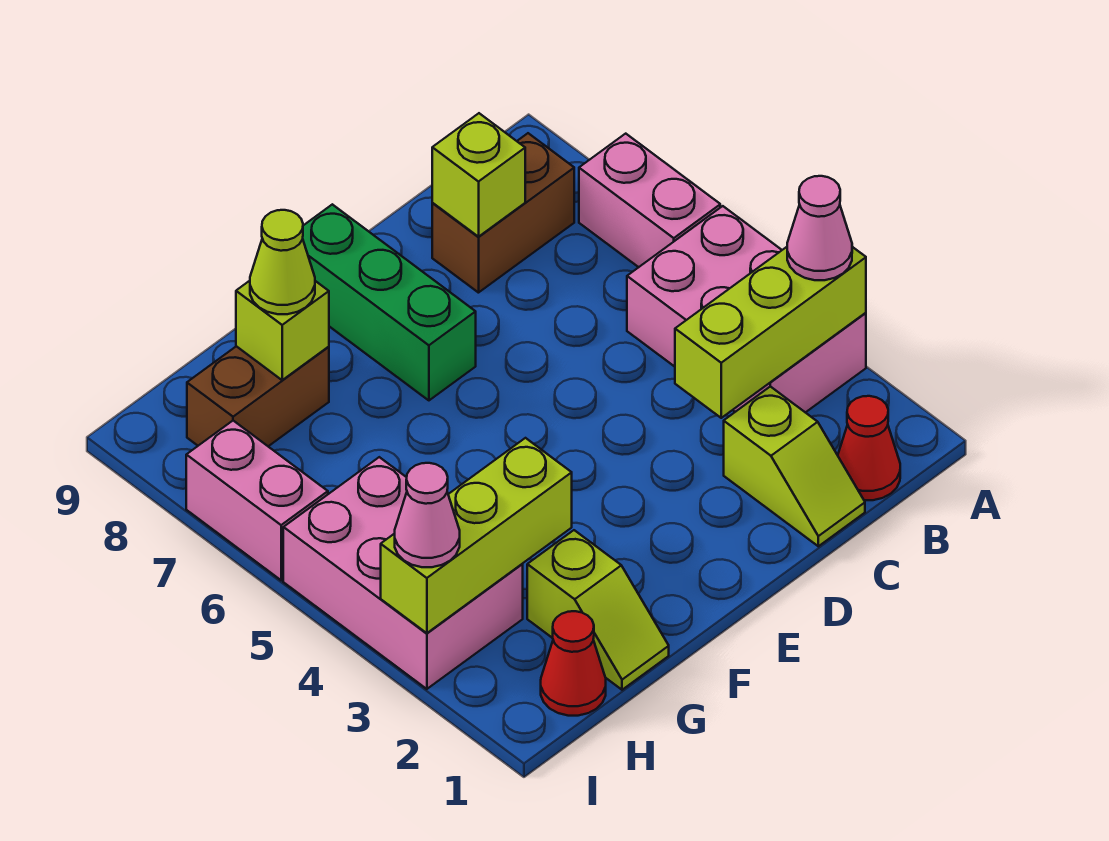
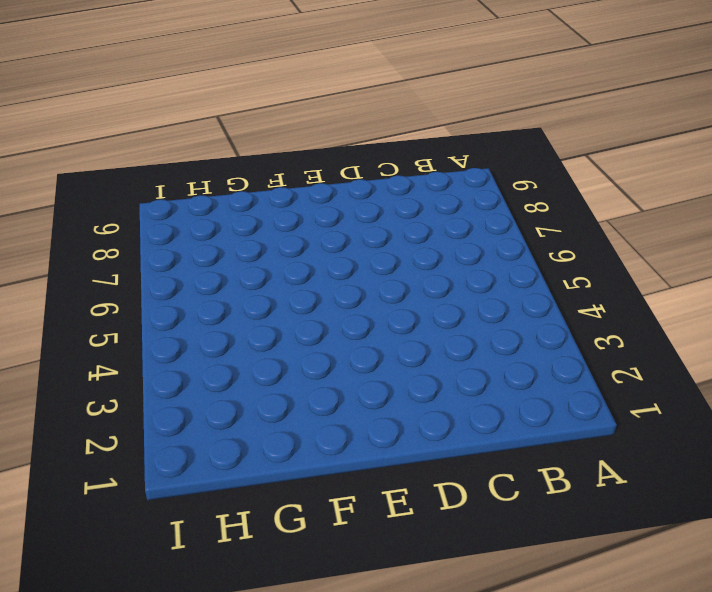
none -> pink brick A3:B5 level 1
none -> pink brick A6:A7 level 1
none -> red cone B1 level 1

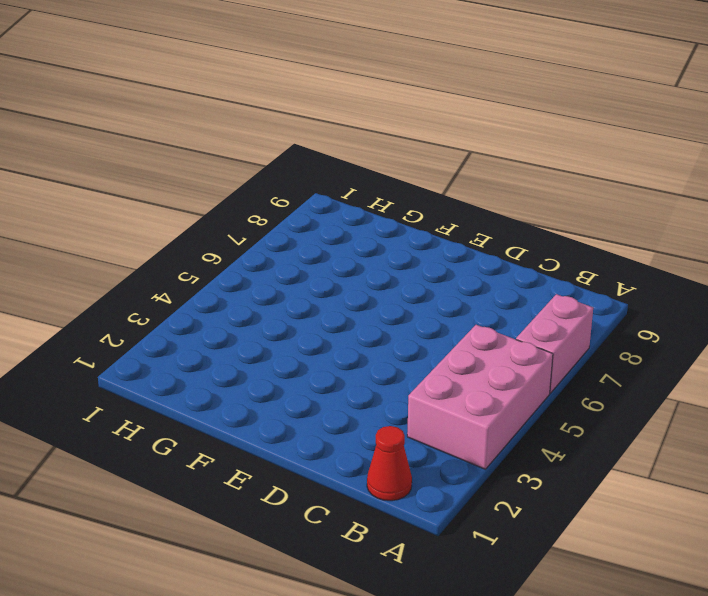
none -> brown brick B8:C8 level 1
none -> lime slope C1:C2 level 1 top 2
none -> green brick E7:E9 level 1

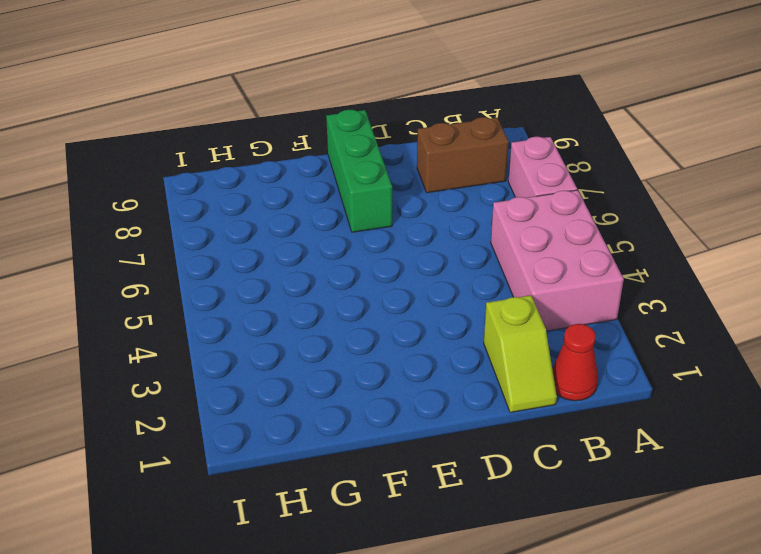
none -> lime slope G1:G2 level 1 top 2
none -> brown brick G8:H8 level 1
none -> red cone H1 level 1

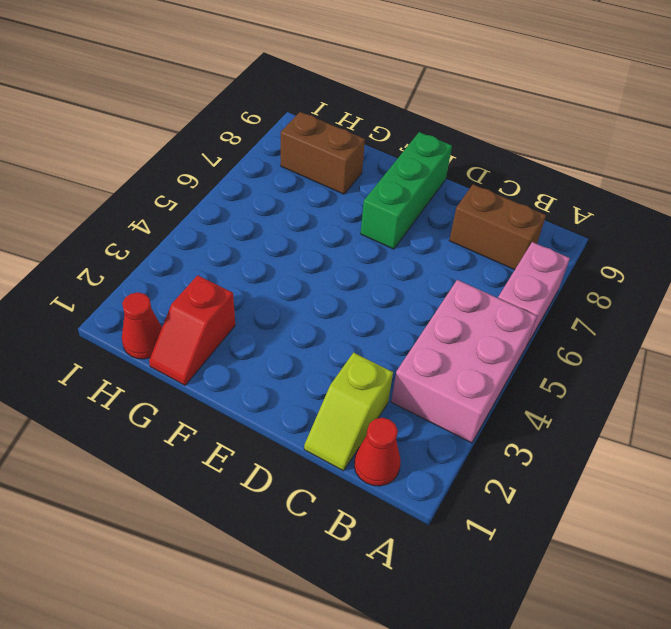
red slope G1:G2 level 1 top 2 -> lime slope G1:G2 level 1 top 2
none -> pink brick H3:I5 level 1
none -> pink brick I6:I7 level 1
none -> lime brick A3:C3 level 2

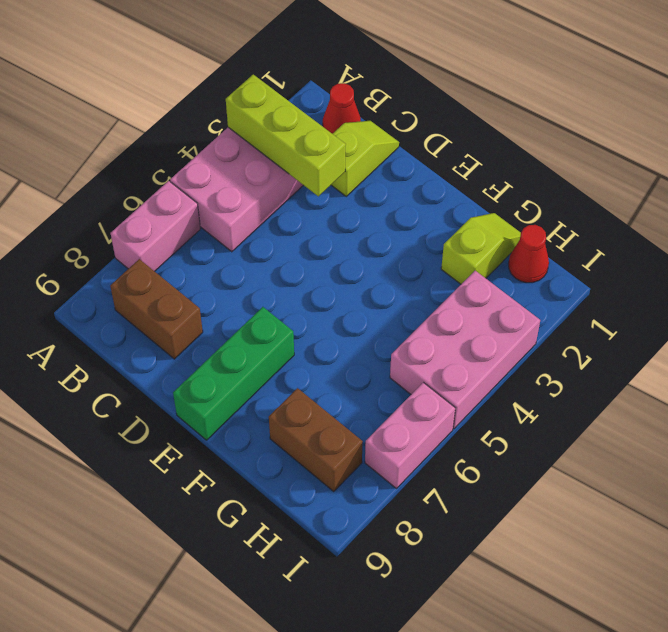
none -> lime brick C8 level 2
none -> lime brick G3:I3 level 2
none -> lime brick G8 level 2

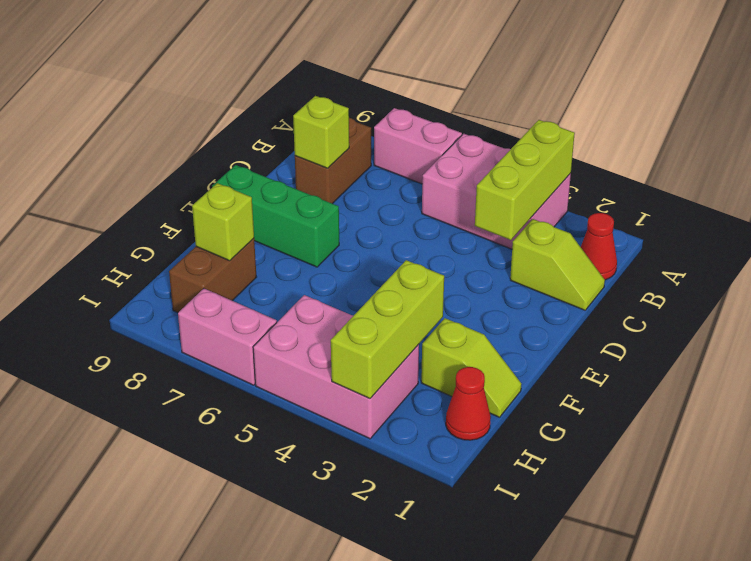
none -> pink cone A3 level 3
none -> lime cone G8 level 3
none -> pink cone I3 level 3

